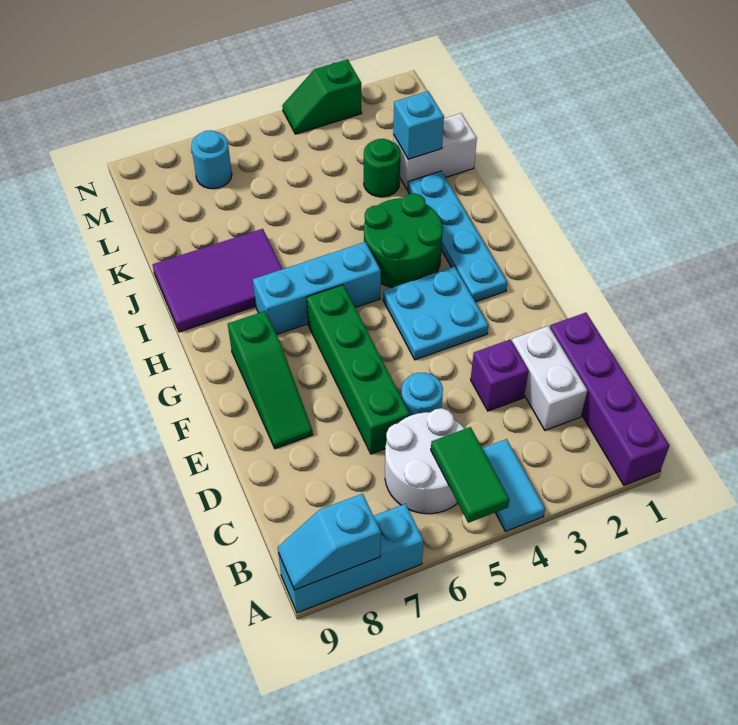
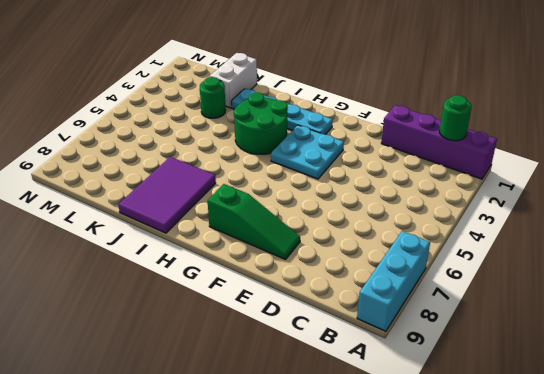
green round brick B1 level 2 -> none
none -> cyan tile A4:B4 level 1
none -> white round brick B5:C6 level 1
none -> white brick C2:D2 level 1

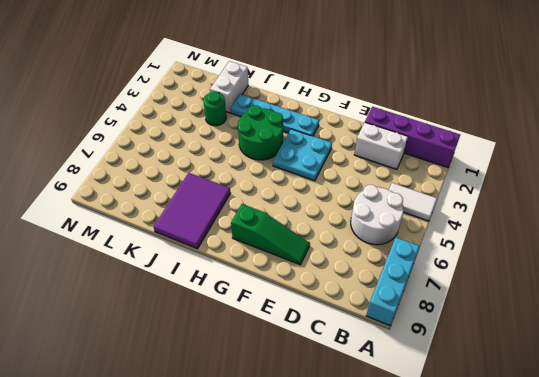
white tile A4:B4 level 1 -> cyan tile A4:B4 level 1
none -> purple brick D3 level 1
none -> cyan round brick D5 level 1
none -> green brick D6:G6 level 1

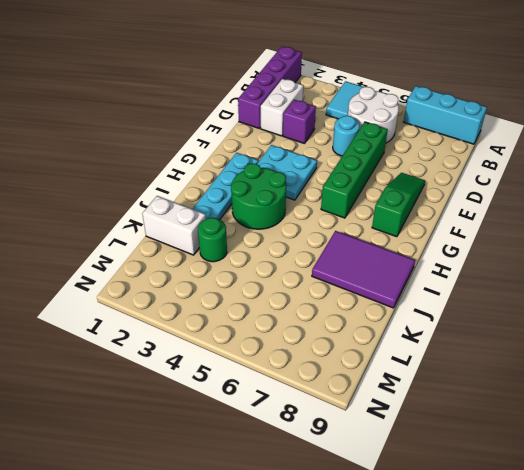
none -> cyan brick H5:H7 level 1
none -> cyan round brick M7 level 1
none -> green slope N3:N4 level 1 top 3

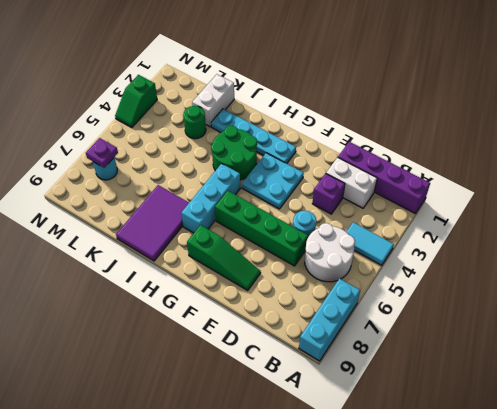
purple plate M7 level 2 -> none
none -> green tile A5:B5 level 2
none -> cyan slope A8:A9 level 2 top 8
none -> cyan brick K2 level 2

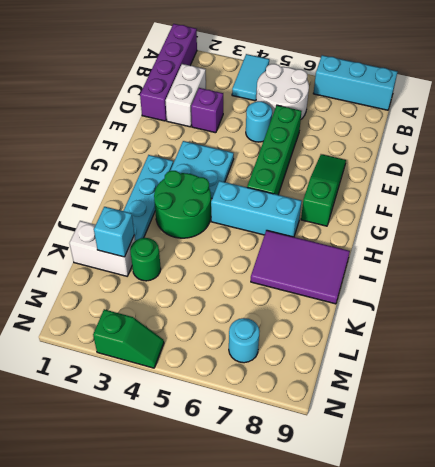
none -> green tile A5:B5 level 2
none -> cyan slope A8:A9 level 2 top 8

